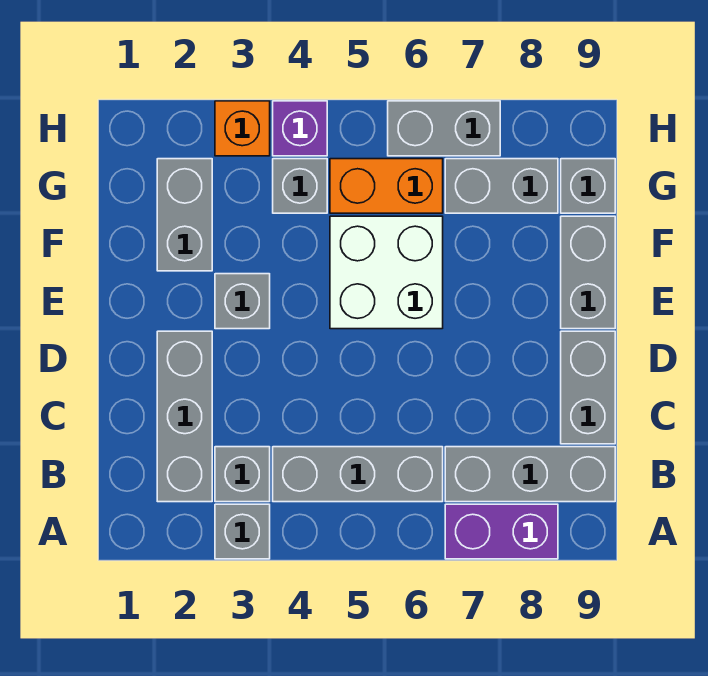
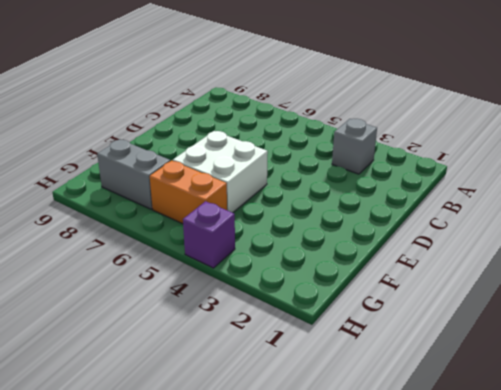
none -> grey brick A3 level 1
none -> purple brick A7:A8 level 1
none -> grey brick B2:D2 level 1

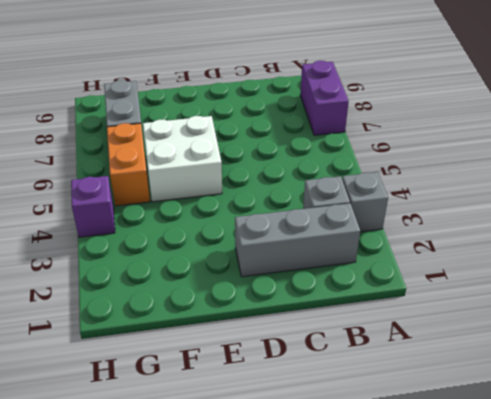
none -> grey brick B4:B6 level 1
none -> grey brick B7:B9 level 1
none -> grey brick C9:D9 level 1

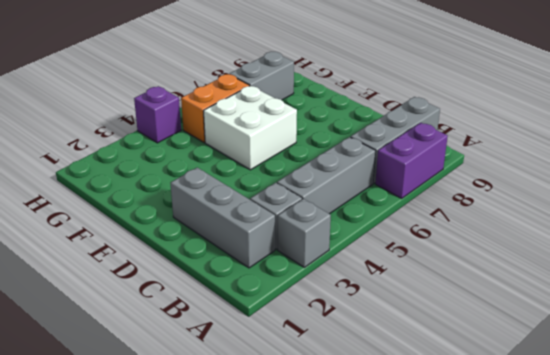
none -> grey brick C9:D9 level 1
none -> grey brick E3 level 1
none -> grey brick E9:F9 level 1

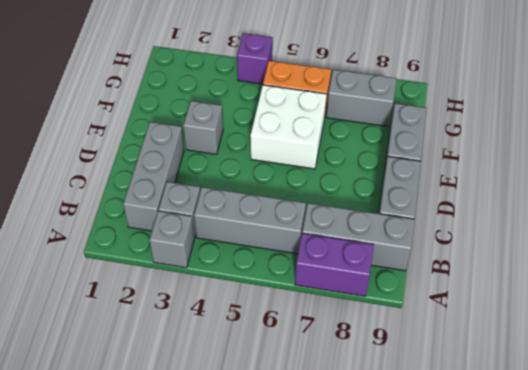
none -> grey brick F2:G2 level 1
none -> grey brick G4 level 1
none -> grey brick G9 level 1

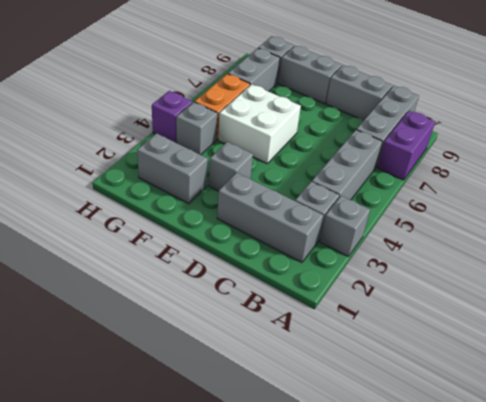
none -> orange brick H3 level 1
none -> grey brick H6:H7 level 1

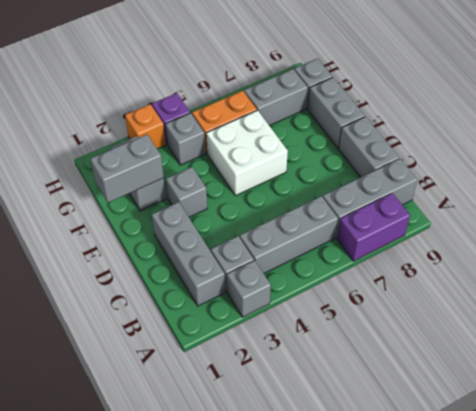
grey brick F1:F2 level 2 -> grey brick H6:H7 level 1

